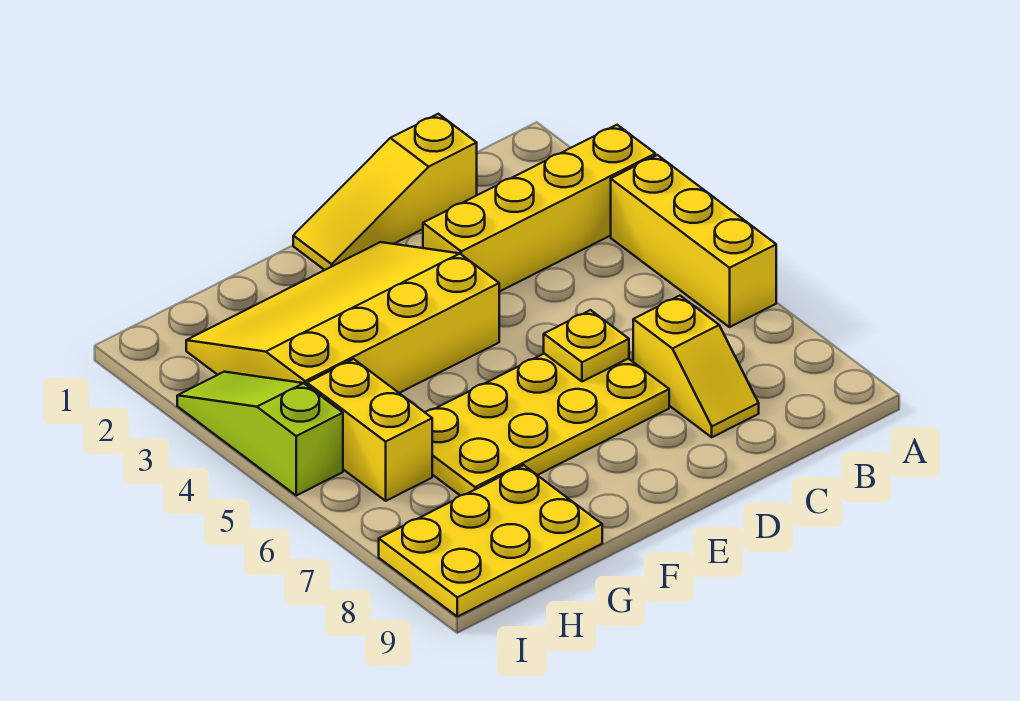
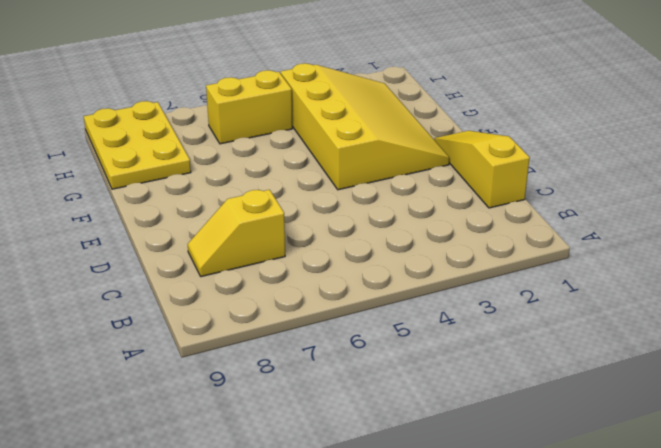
none -> yellow brick A3:D3 level 1
none -> yellow brick A4:A6 level 1

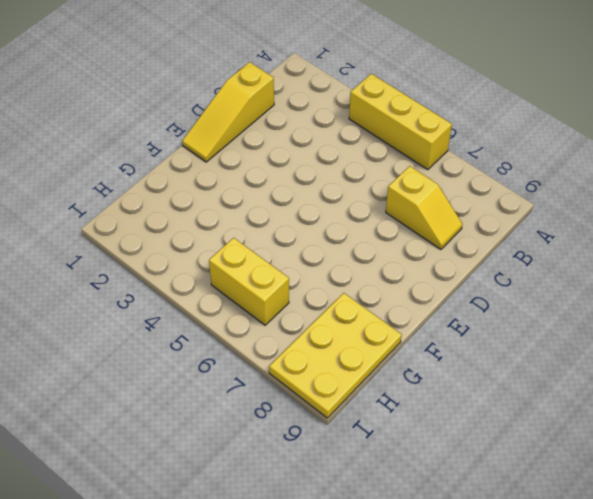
none -> yellow brick A3:D3 level 1
none -> yellow plate D6:G7 level 1

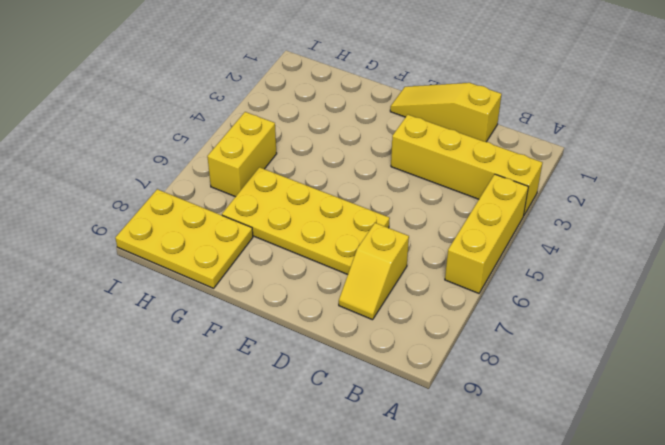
none -> yellow slope E2:H4 level 1 top 4
none -> lime slope I3:I5 level 1 top 5

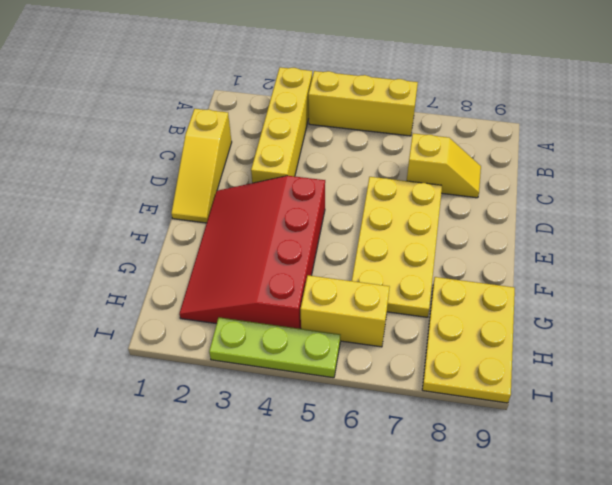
red slope E2:H4 level 1 top 4 -> yellow slope E2:H4 level 1 top 4
lime plate I3:I5 level 1 -> lime slope I3:I5 level 1 top 5
none -> yellow plate D6 level 2

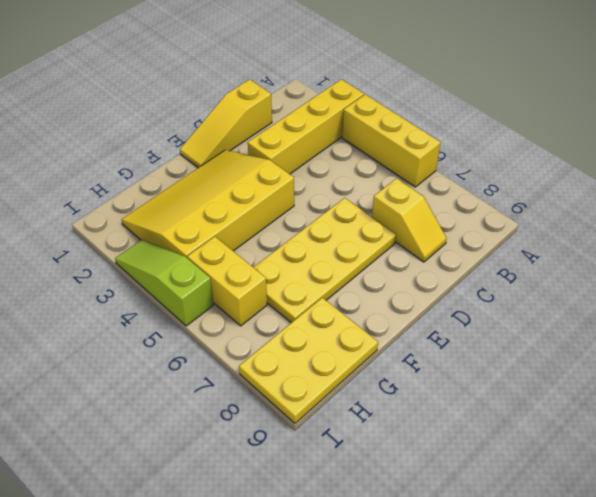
none -> yellow plate D6 level 2

